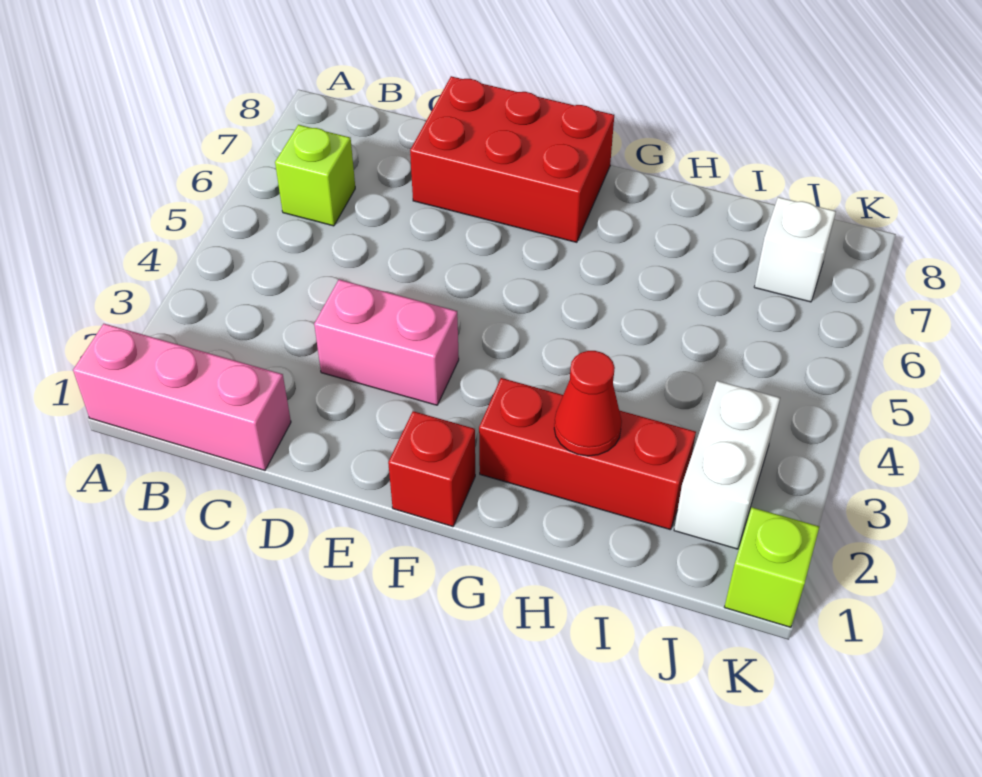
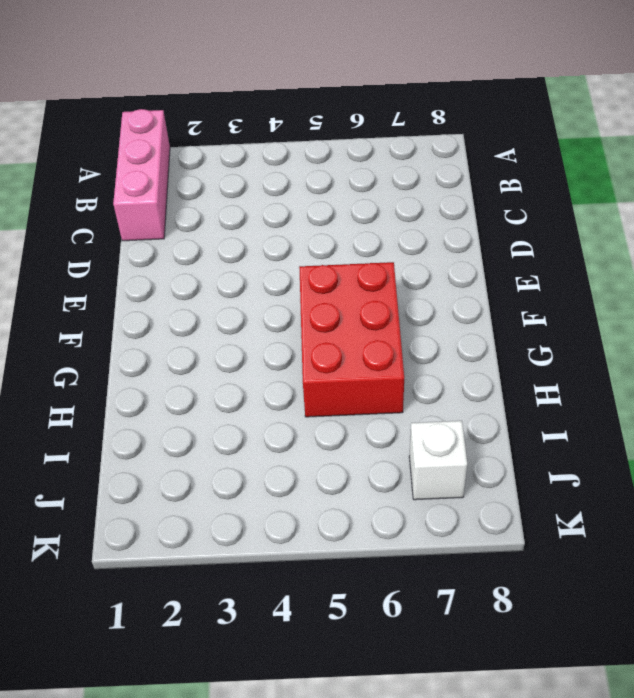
red brick F5:H6 level 1 -> red brick D7:F8 level 1
none -> lime brick B6 level 1
none -> pink brick D3:E3 level 1

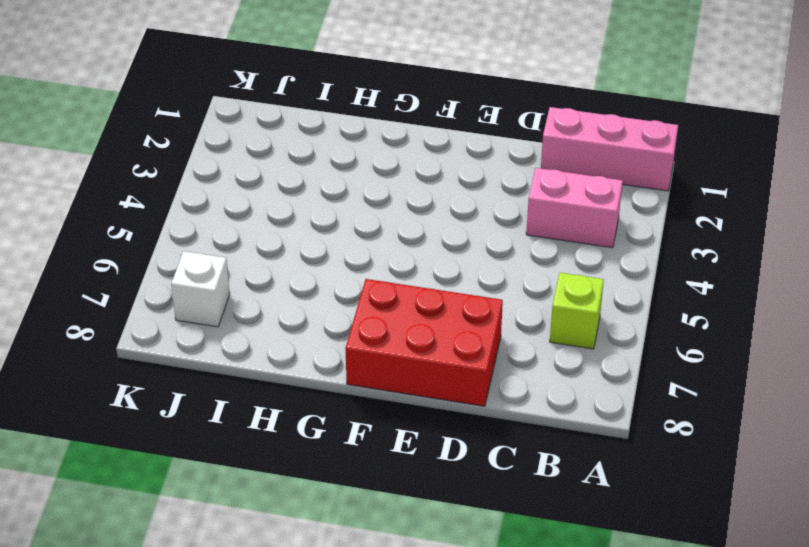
pink brick B3:C3 level 1 -> pink brick D3:E3 level 1
none -> red brick F1 level 1
none -> red brick G2:I2 level 1

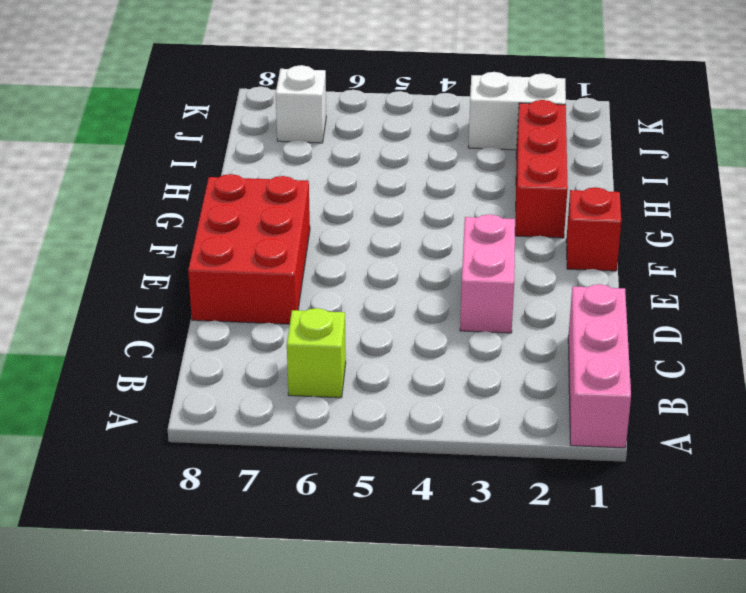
none -> lime brick K1 level 1
none -> red cone H2 level 2

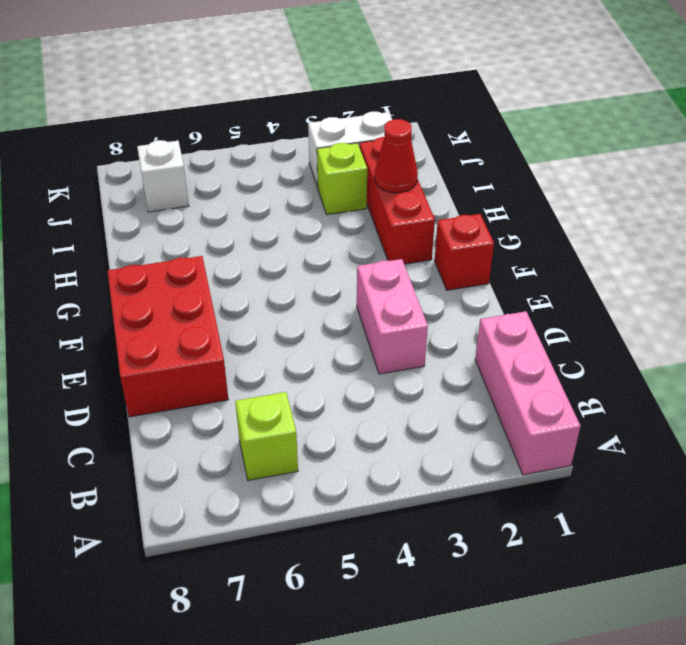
lime brick I3 level 1 -> lime brick K1 level 1

